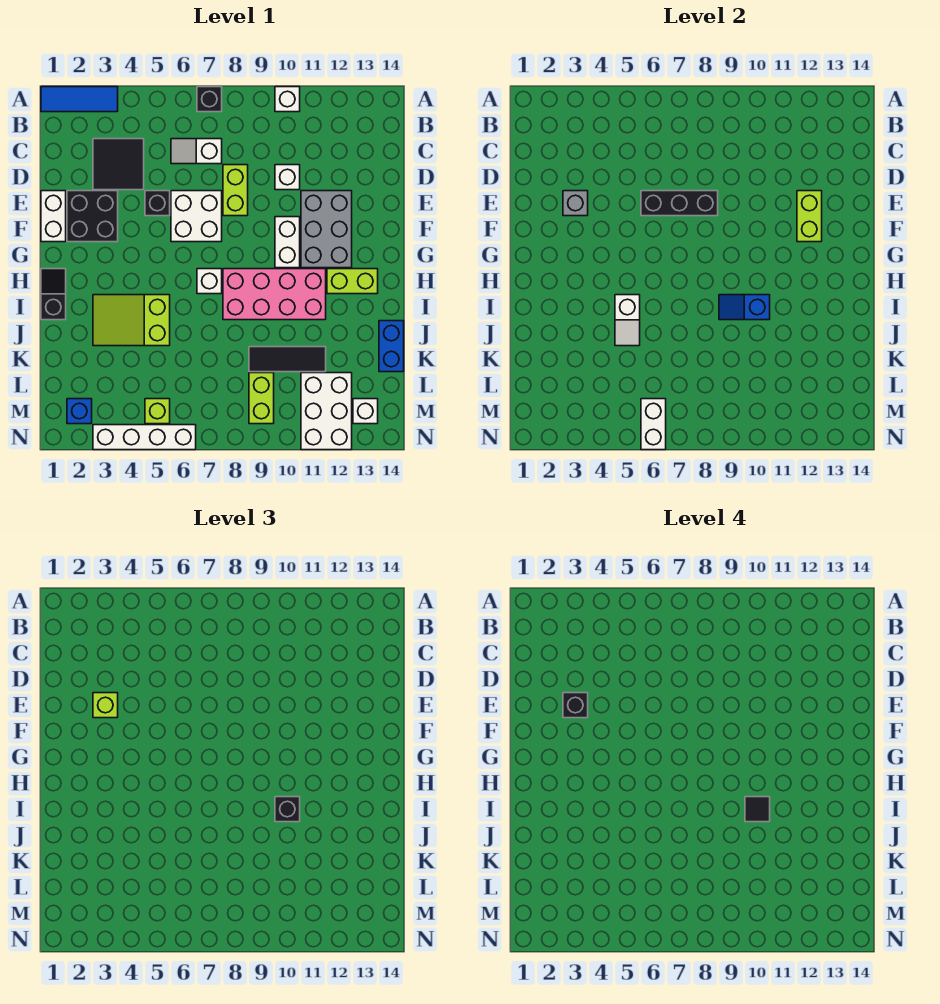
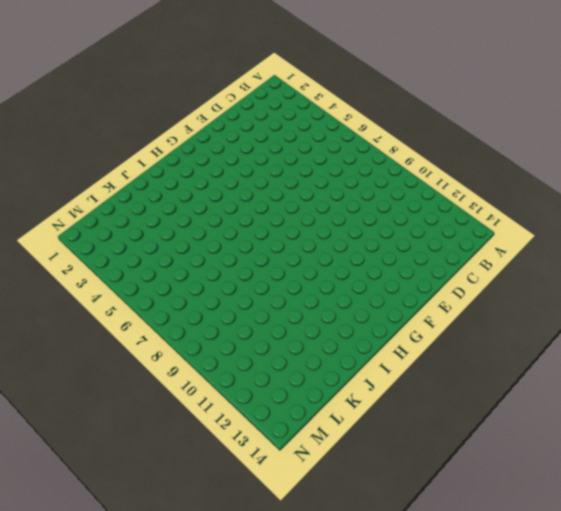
none -> blue tile A1:A3 level 1
none -> black brick A7 level 1
none -> white brick A10 level 1
none -> black tile C3:D4 level 1

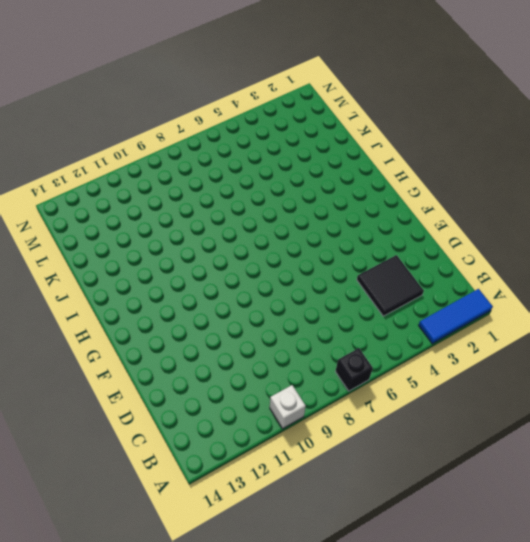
none -> white slope C6:C7 level 1 top 7
none -> lime brick D8:E8 level 1
none -> white brick D10 level 1
none -> white brick E1:F1 level 1

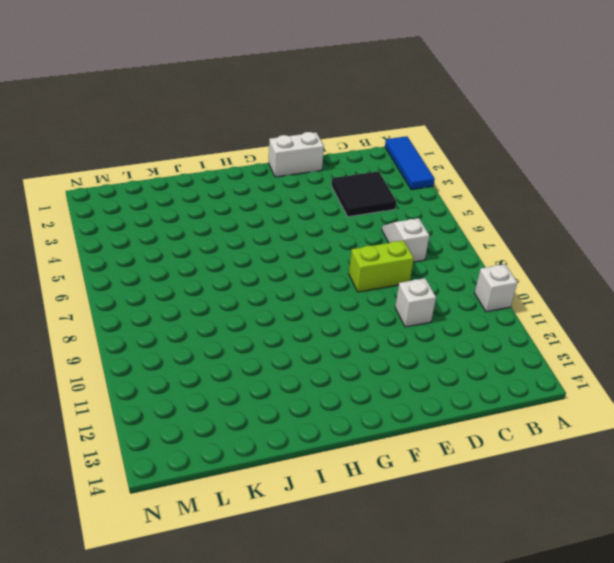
none -> black brick A7 level 1
none -> black brick E2:F3 level 1
none -> black brick E5 level 1
none -> white brick E6:F7 level 1

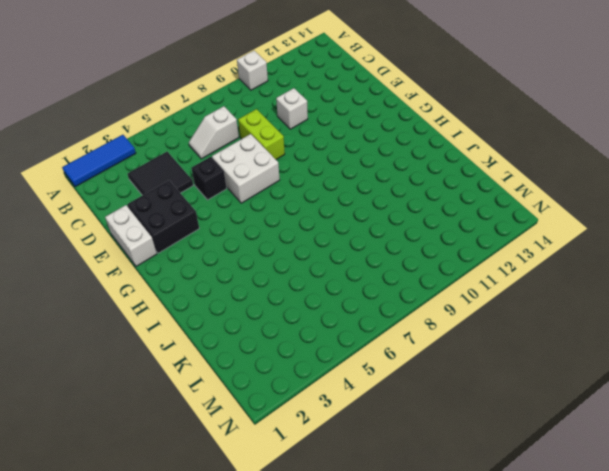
none -> black brick A7 level 1
none -> grey brick E11:G12 level 1
none -> white brick F10:G10 level 1
none -> black slope H1:I1 level 1 top I

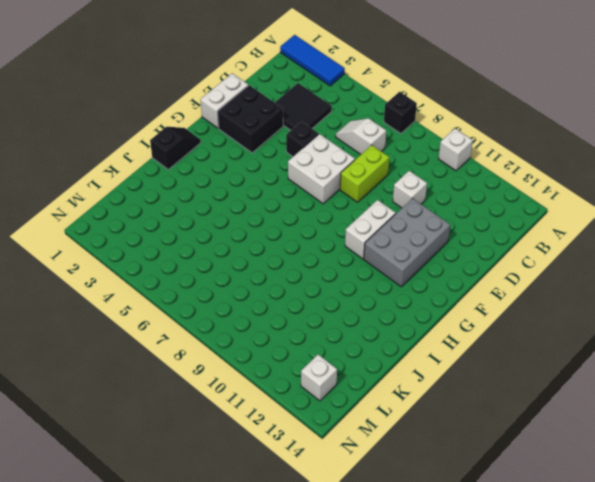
none -> white brick H7 level 1
none -> pink brick H8:I11 level 1
none -> lime brick H12:H13 level 1
none -> lime slope I3:J5 level 1 top 5

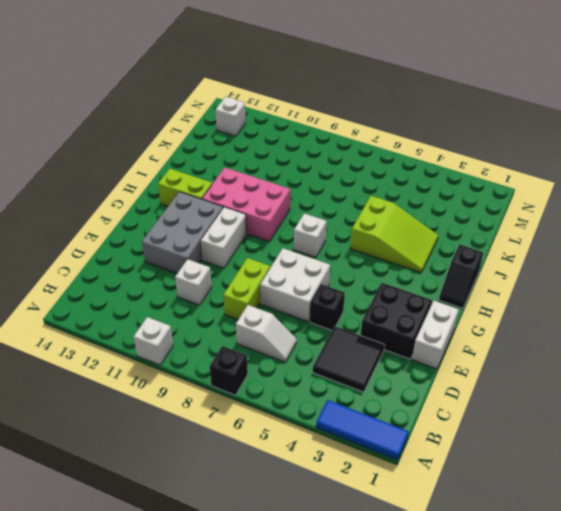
pink brick H9:I11 level 1 -> pink brick H8:I11 level 1
none -> blue brick J14:K14 level 1
none -> black tile K9:K11 level 1
none -> lime brick L9:M9 level 1
none -> white brick L11:N12 level 1

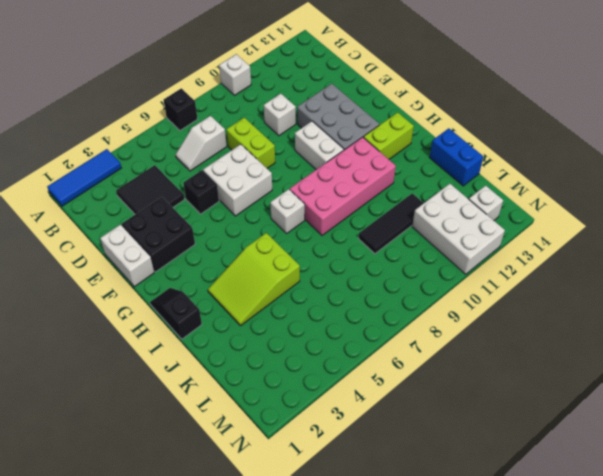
none -> lime brick L9:M9 level 1
none -> blue brick M2 level 1
none -> lime brick M5 level 1
none -> white brick N3:N6 level 1

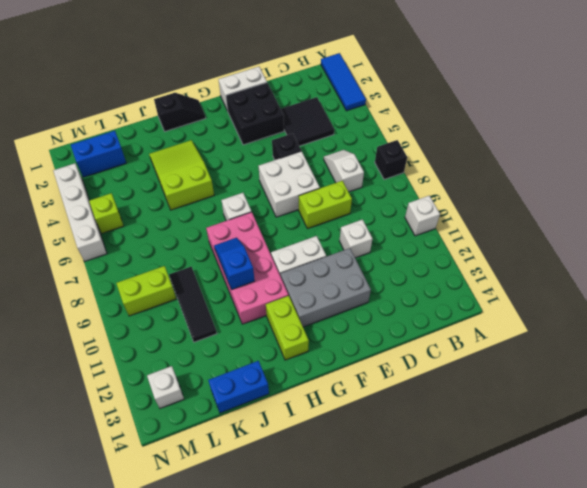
blue brick L2:M2 level 1 -> blue brick M2 level 1
none -> white brick L11:N12 level 1
none -> grey brick E3 level 2
none -> black brick E6:E8 level 2
none -> lime brick E12:F12 level 2

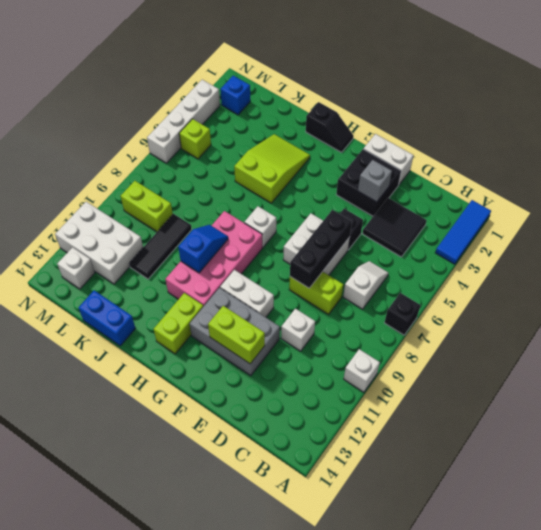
none -> white slope I5:J5 level 2 top I
none -> white brick M6:N6 level 2
none -> lime brick E3 level 3
none -> black brick I10 level 3

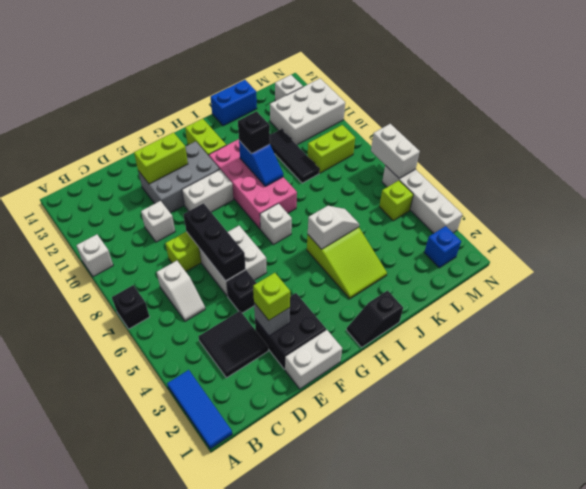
white brick N6:N7 level 2 -> white brick M6:N6 level 2
none -> black brick E3 level 4
none -> black tile I10 level 4

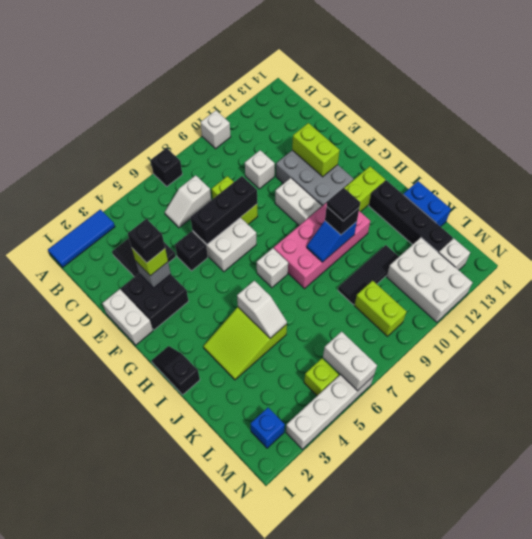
black brick I13:L13 level 1 -> none

